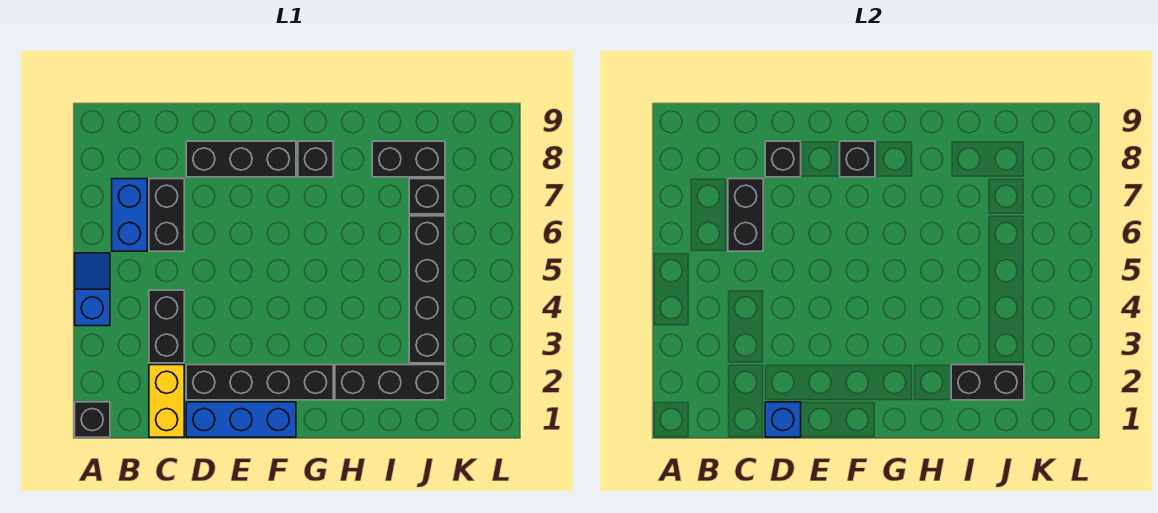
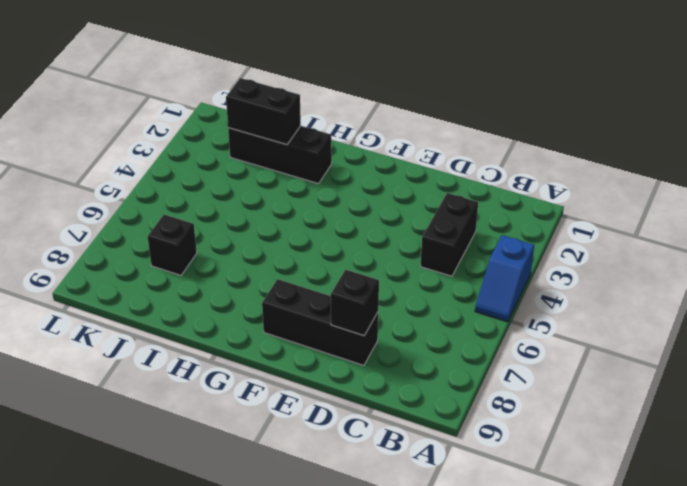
none -> black brick A1 level 1
none -> blue brick B6:B7 level 1
none -> yellow brick C1:C2 level 1

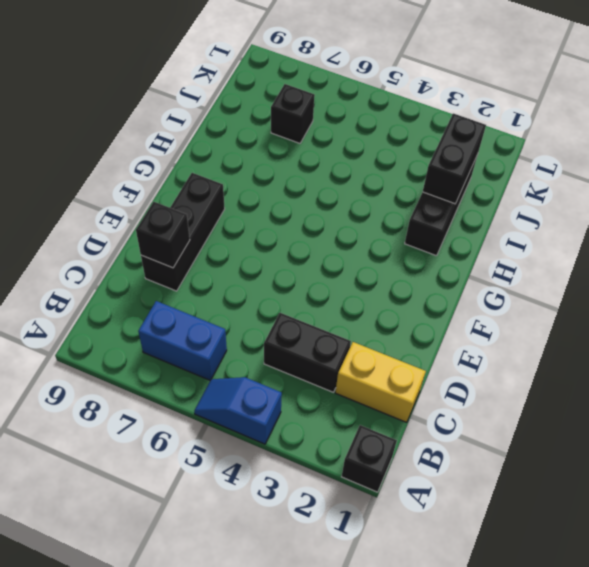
none -> black brick C6:C7 level 1
none -> blue brick D1:F1 level 1
none -> black brick D2:G2 level 1

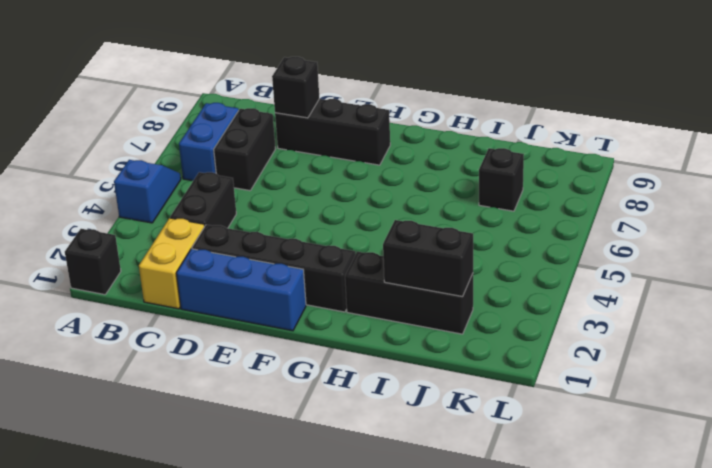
none -> black brick G8 level 1
none -> black brick I8:J8 level 1
none -> black brick J3:J6 level 1

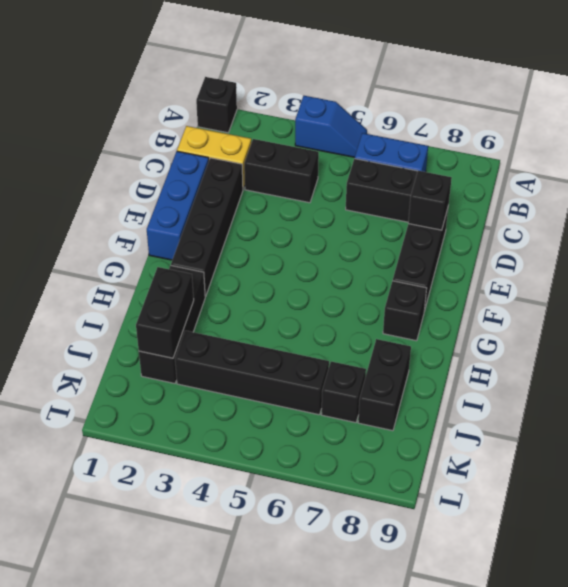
none -> black brick C6:C7 level 2
none -> blue brick D1 level 2
none -> black brick F8 level 2

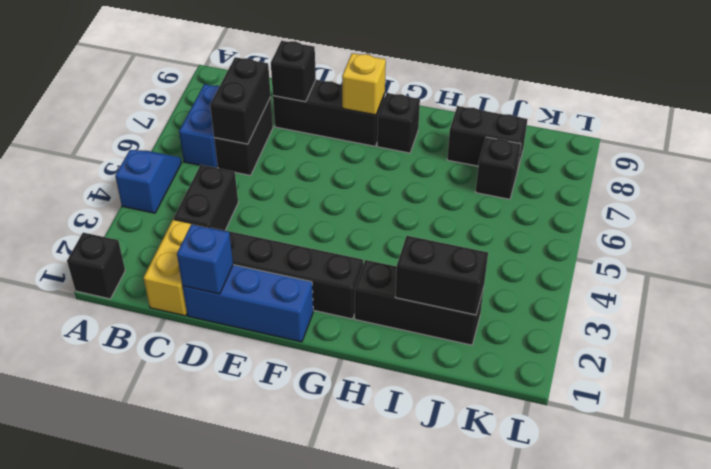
yellow brick F8 level 2 -> black brick F8 level 2
none -> black brick J3:J6 level 1

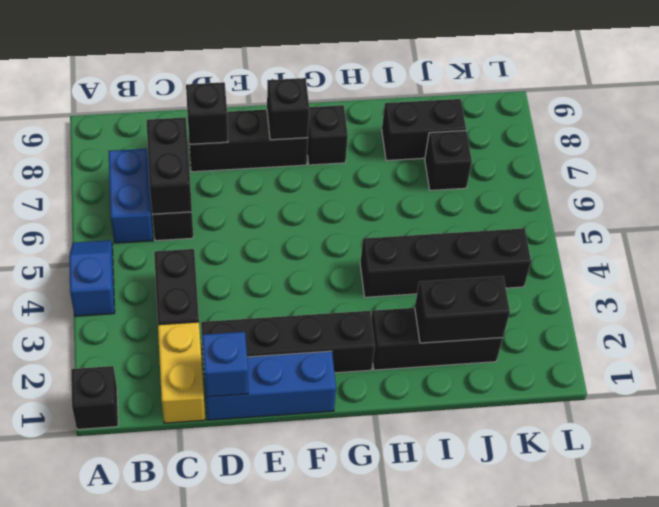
black brick H4:K4 level 1 -> black brick J3:J6 level 1

